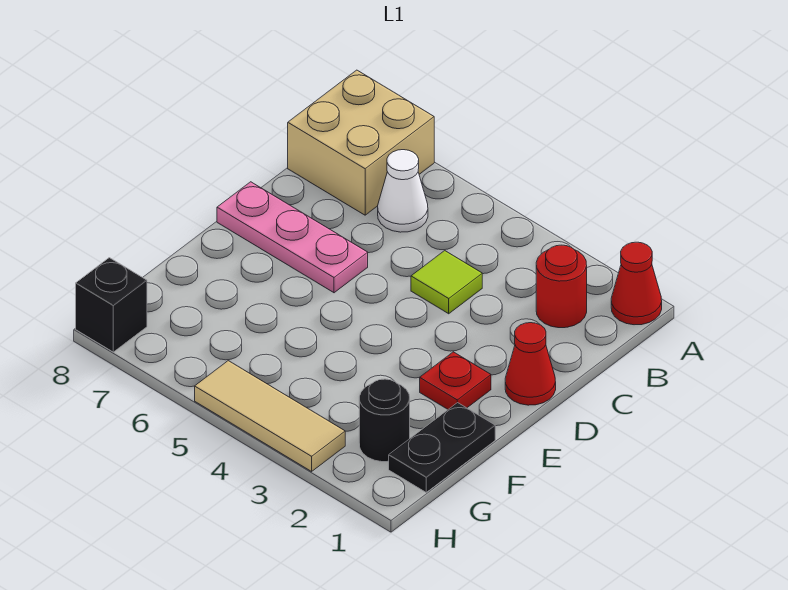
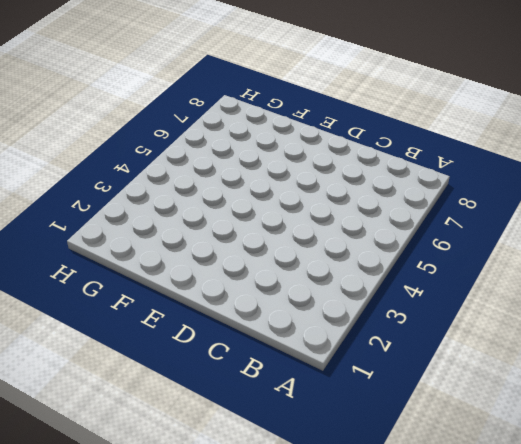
none -> red cone A1 level 1
none -> tan brick A7:B8 level 1
none -> red round brick B2 level 1

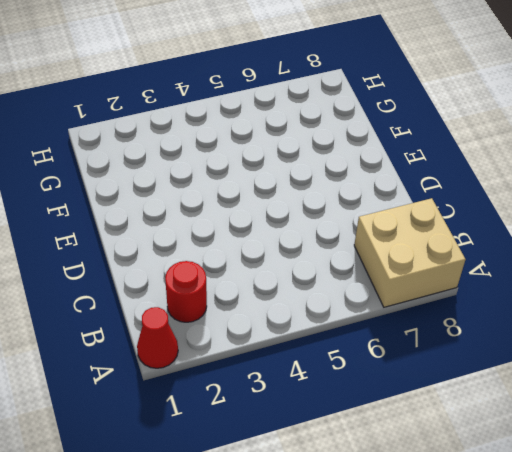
none -> white cone B6 level 1
none -> lime tile C4 level 1
none -> red cone D1 level 1

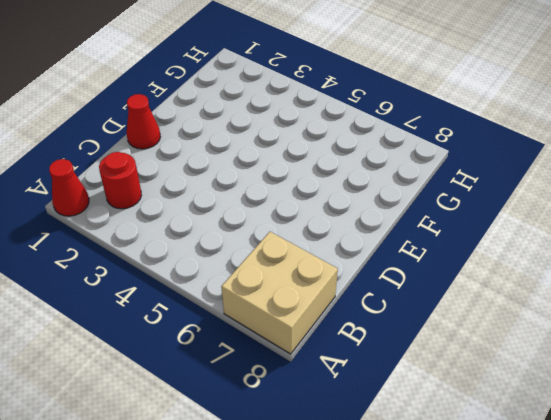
none -> white cone B6 level 1
none -> lime tile C4 level 1
none -> pink plate D6:D8 level 1

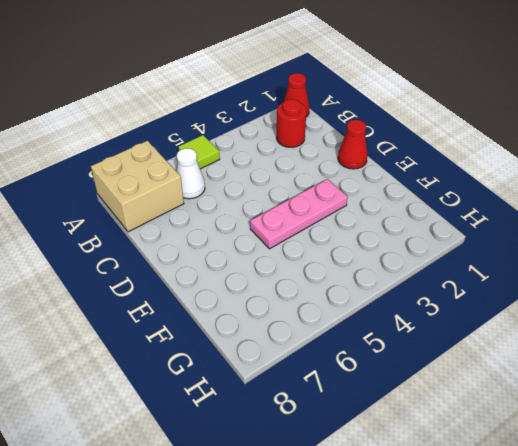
lime tile A5 level 1 -> lime tile C4 level 1
pink plate E3:E5 level 1 -> pink plate D6:D8 level 1
none -> red plate E2 level 1
none -> black plate F1:G1 level 1
none -> black round brick G2 level 1

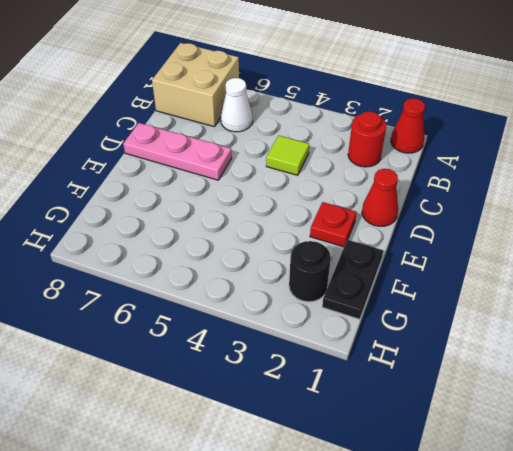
none -> tan tile H3:H5 level 1
none -> black brick H8 level 1

